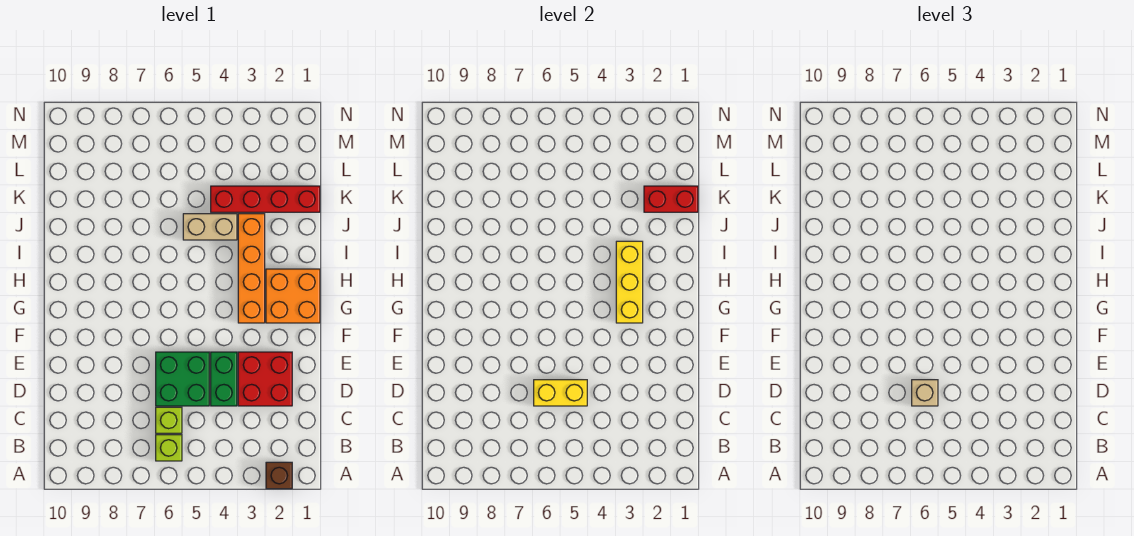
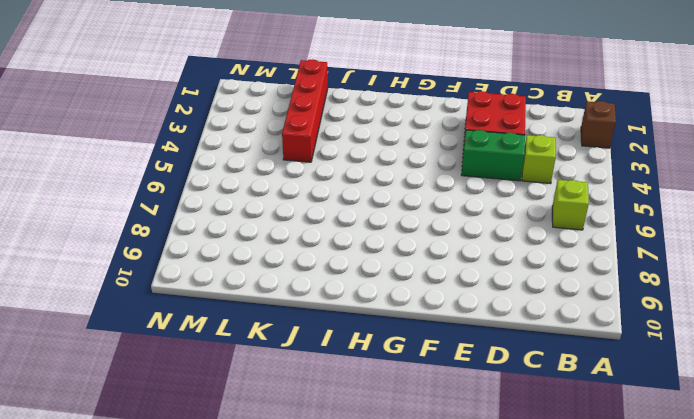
lime brick C4 level 1 -> lime brick C6 level 1
none -> green brick D5:E6 level 1
none -> orange brick G1:H2 level 1
none -> orange brick G3:J3 level 1

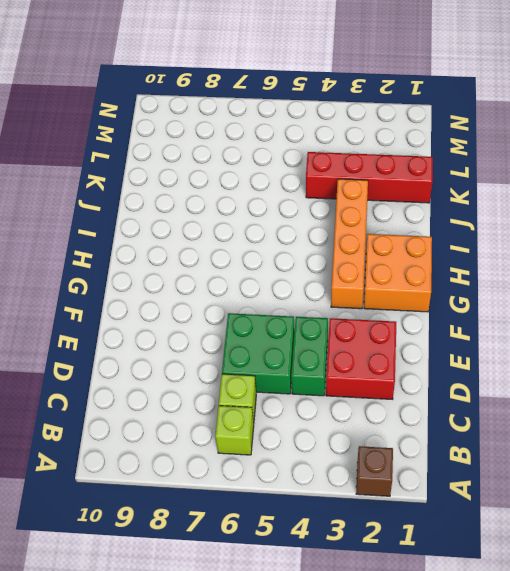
none -> tan brick J4:J5 level 1
none -> yellow brick D5:D6 level 2
none -> yellow brick G3:I3 level 2

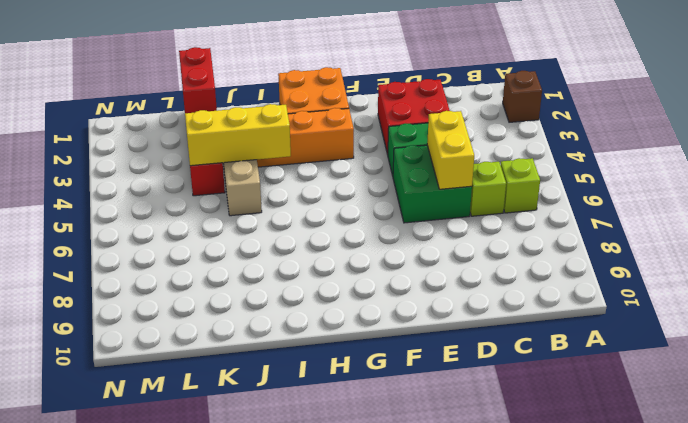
yellow brick I4:K4 level 2 -> yellow brick G3:I3 level 2
none -> tan brick D6 level 3

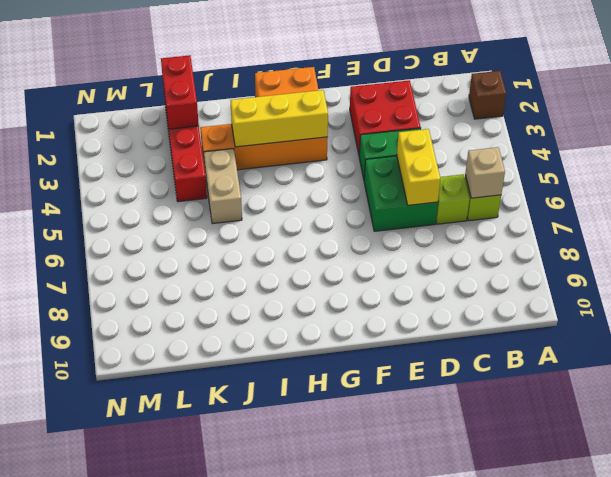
tan brick B6 level 2 -> tan brick D6 level 3

